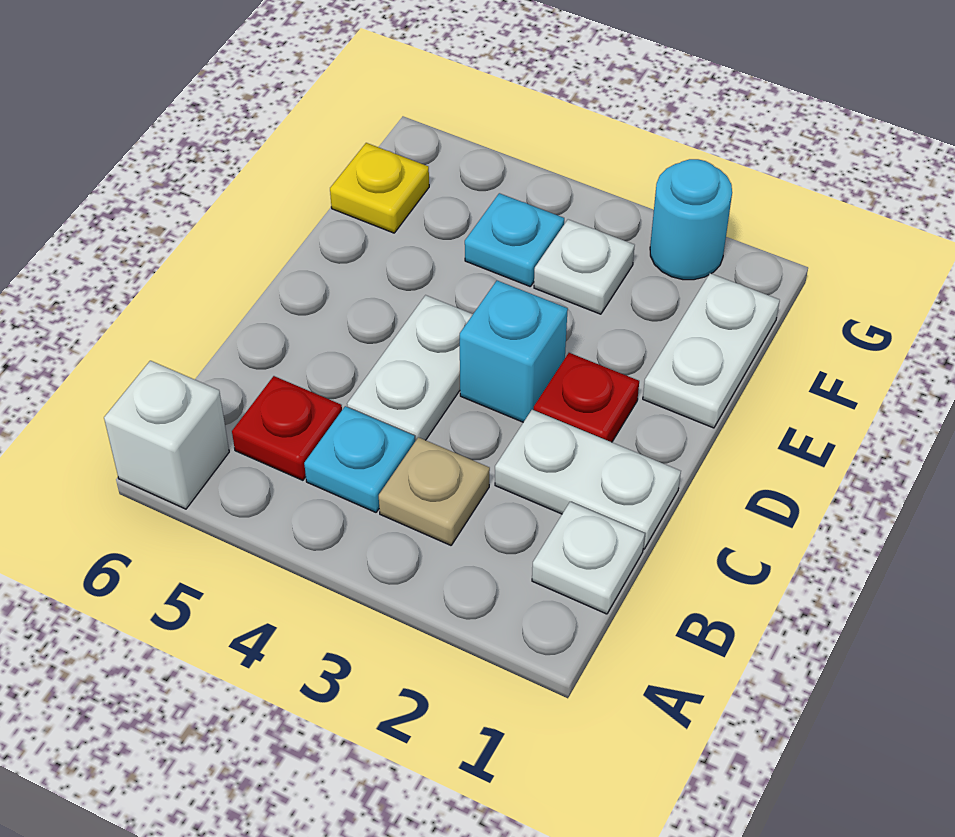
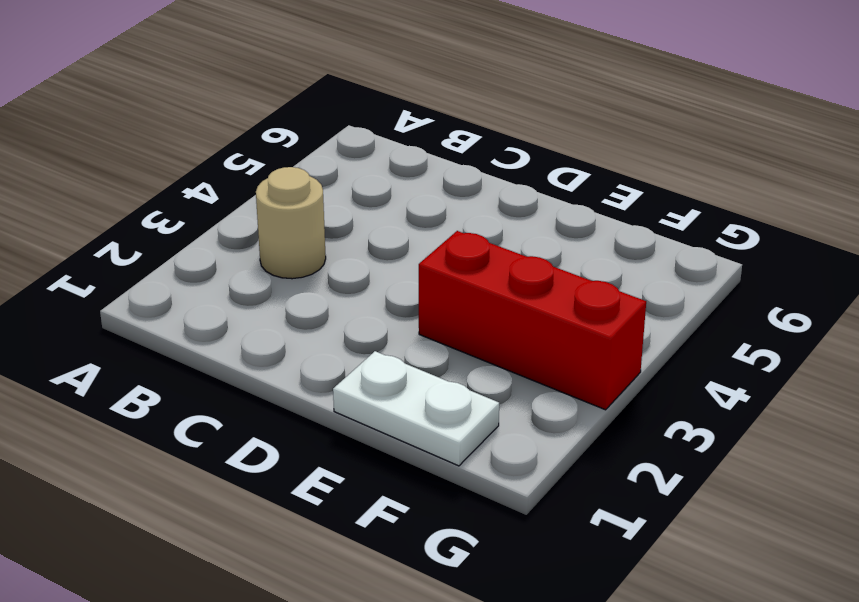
tan round brick B3 level 1 -> tan plate B3 level 1
red brick E3:G3 level 1 -> white plate F3 level 1
none -> white brick A6 level 1
none -> white plate B1 level 1
none -> cyan plate B4 level 1

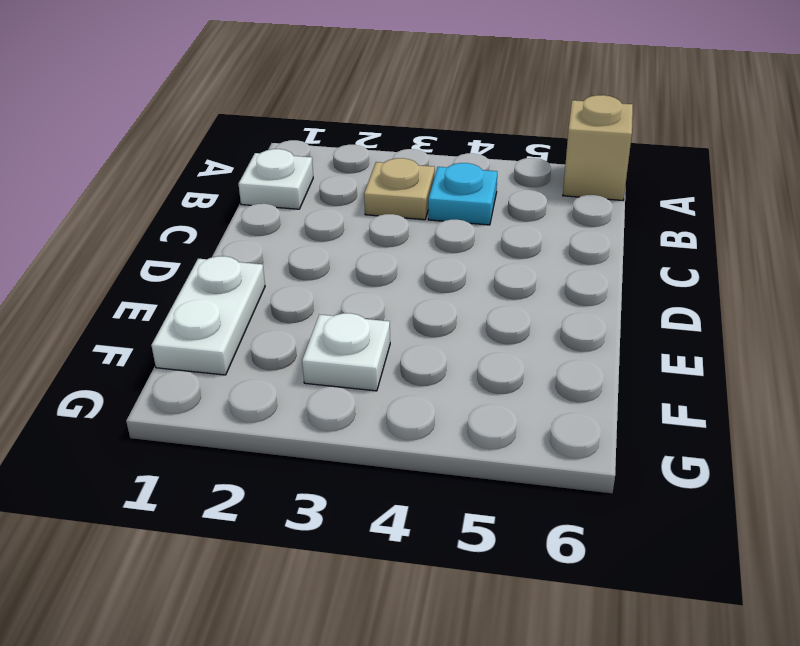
tan brick A6 level 1 -> white brick A6 level 1
none -> red plate B5 level 1
none -> white plate C1:C2 level 1
none -> white plate C4:D4 level 1

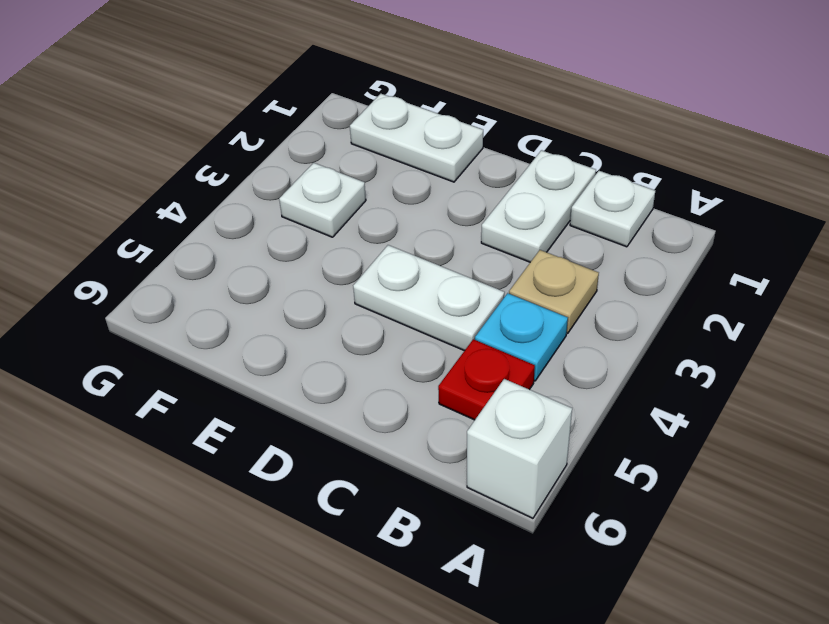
none -> red plate D2 level 1
none -> cyan brick D3 level 1
none -> cyan plate F4 level 1

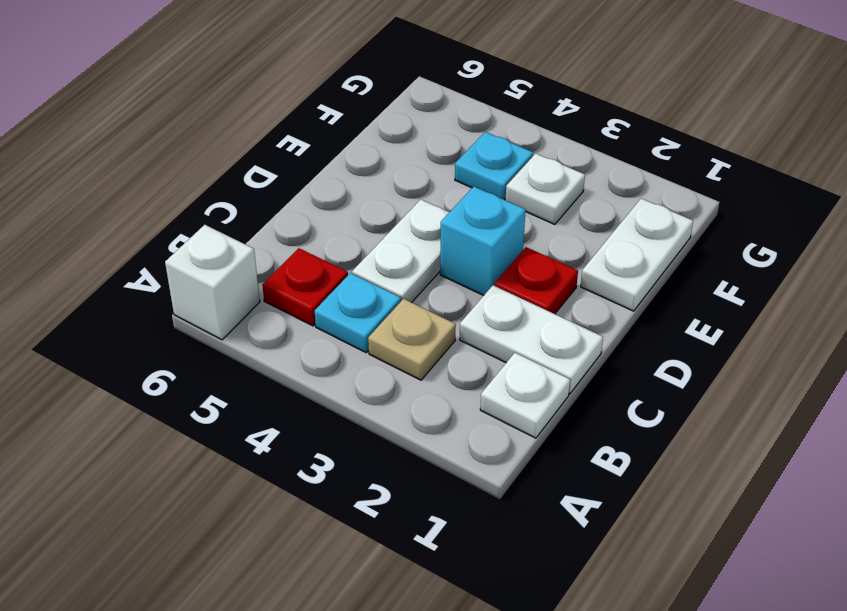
none -> yellow plate F6 level 1
none -> cyan round brick G2 level 1

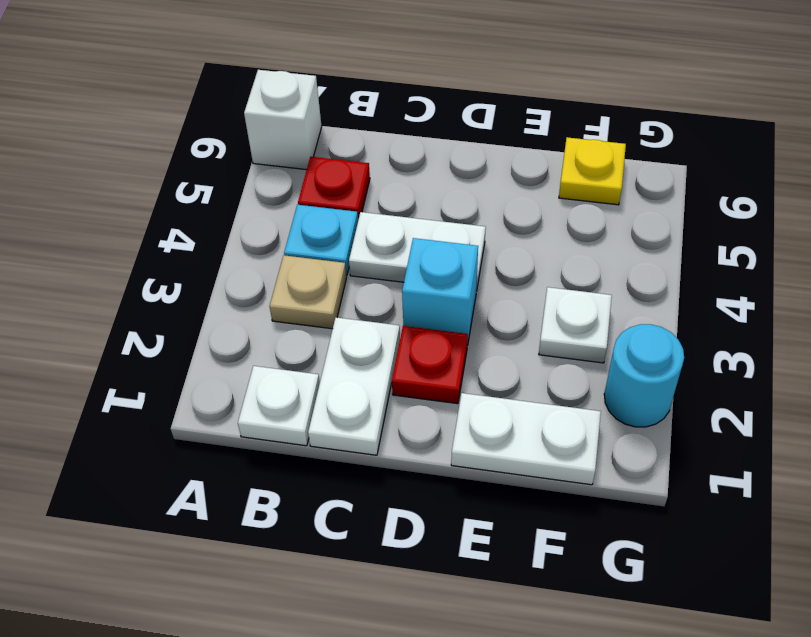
none -> cyan plate F4 level 1

